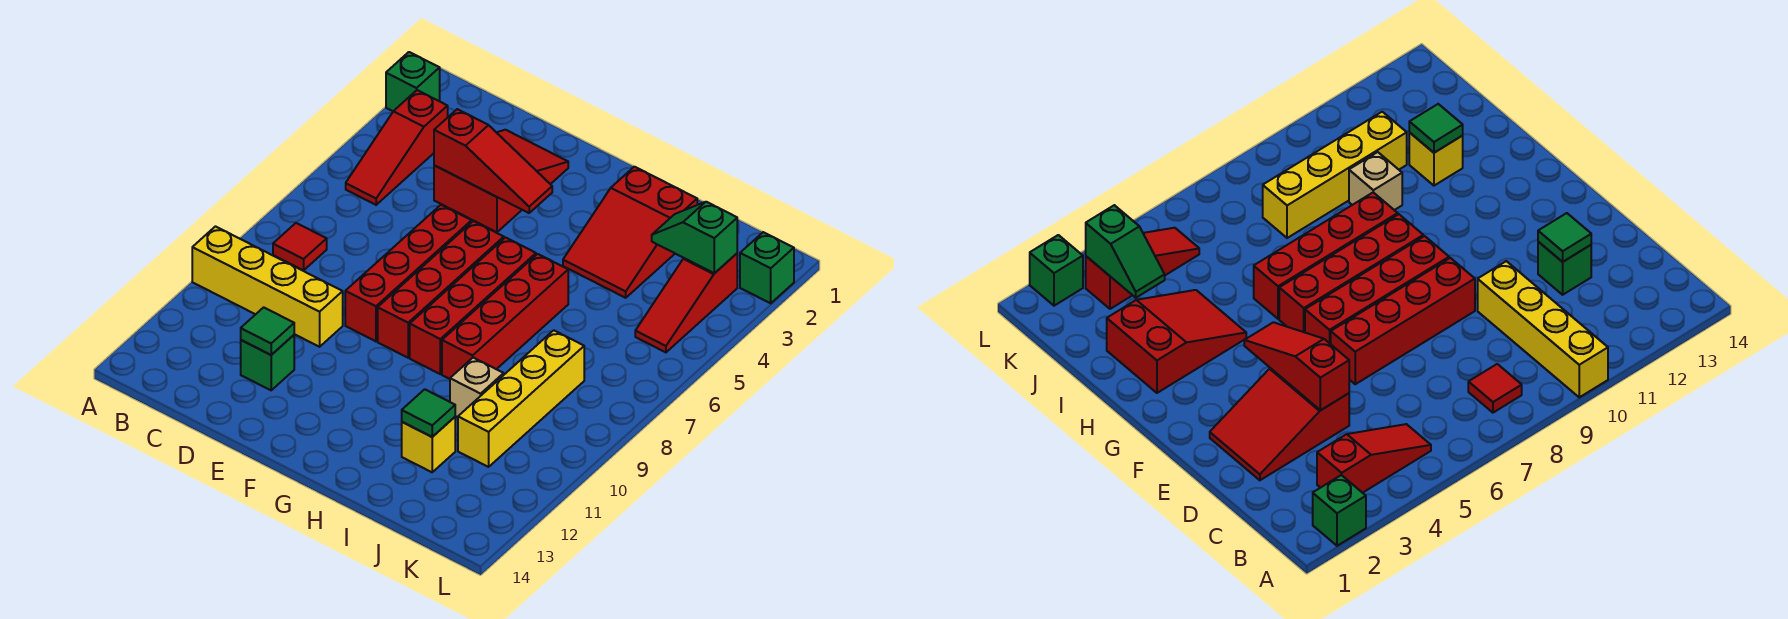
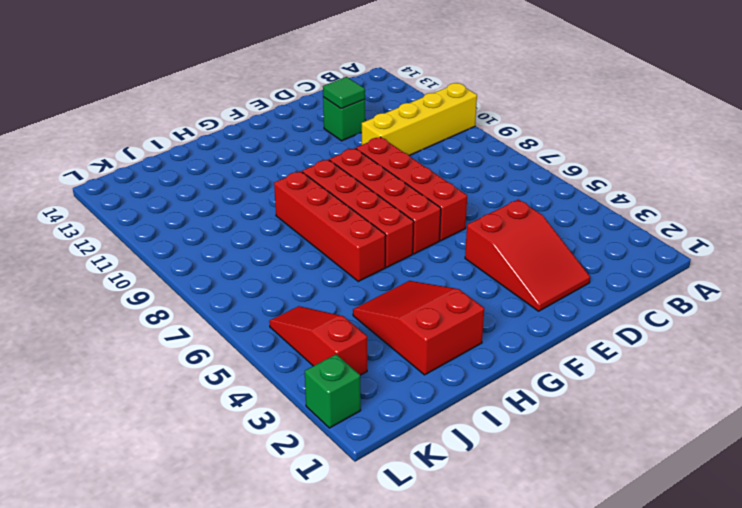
none -> green brick A2 level 1
none -> red slope B3:B5 level 1 top 3
none -> red tile B8 level 1

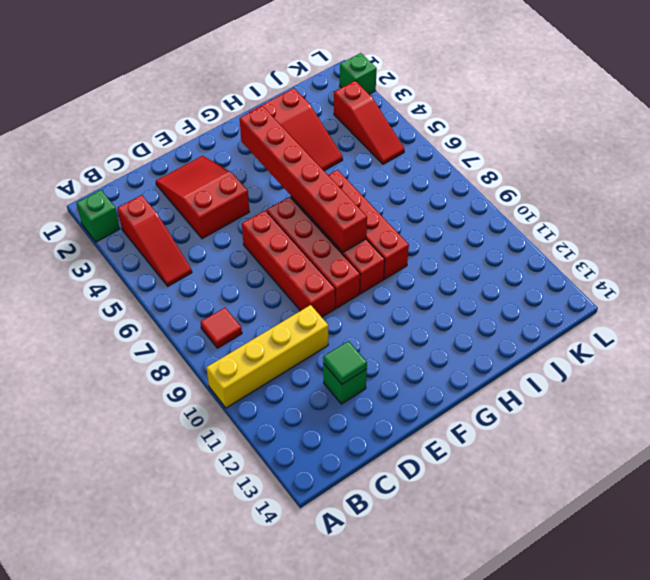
red brick G3:G8 level 2 -> none
none -> tan brick I10 level 1
none -> yellow brick I12 level 1
none -> yellow brick J8:J11 level 1

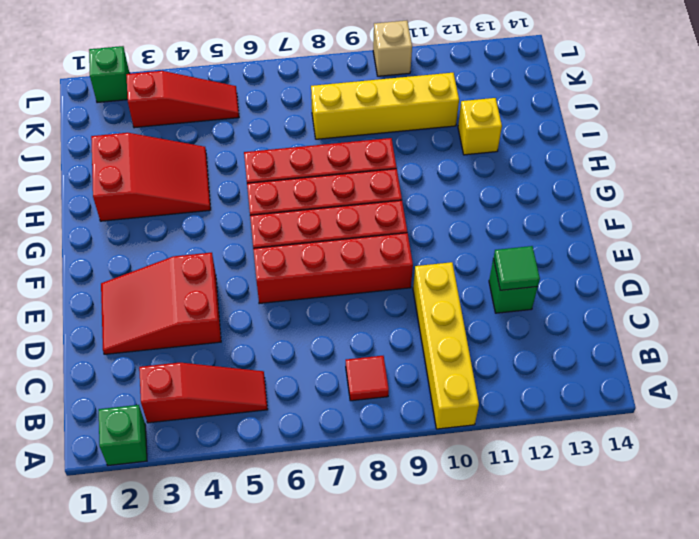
tan brick L10 level 1 -> tan brick I10 level 1
none -> red slope D4:F4 level 2 top D
none -> green tile I12 level 2
none -> green slope J3:K3 level 2 top K

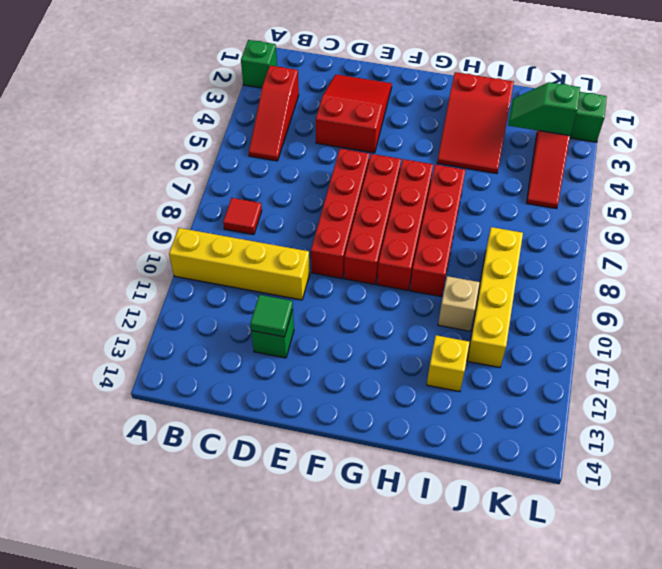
none -> red slope D4:F4 level 2 top D
none -> green tile I12 level 2

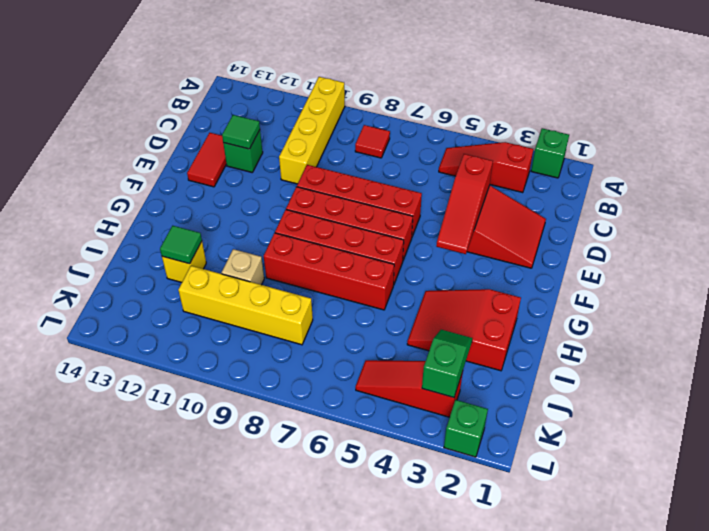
red tile D13:E13 level 1 -> none

